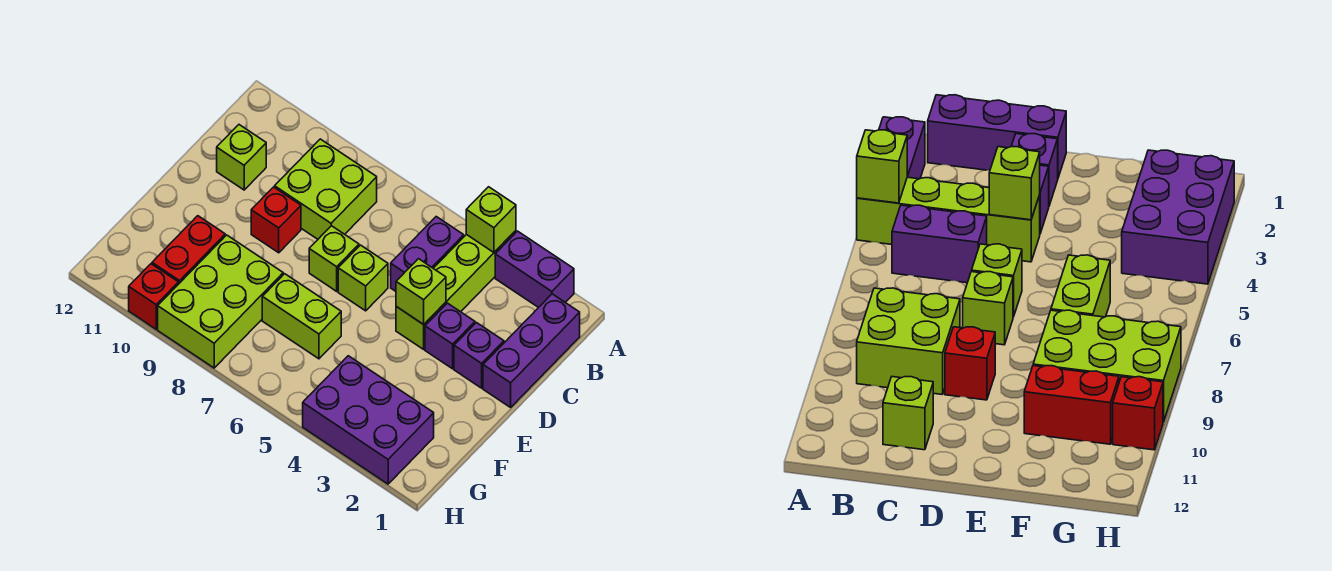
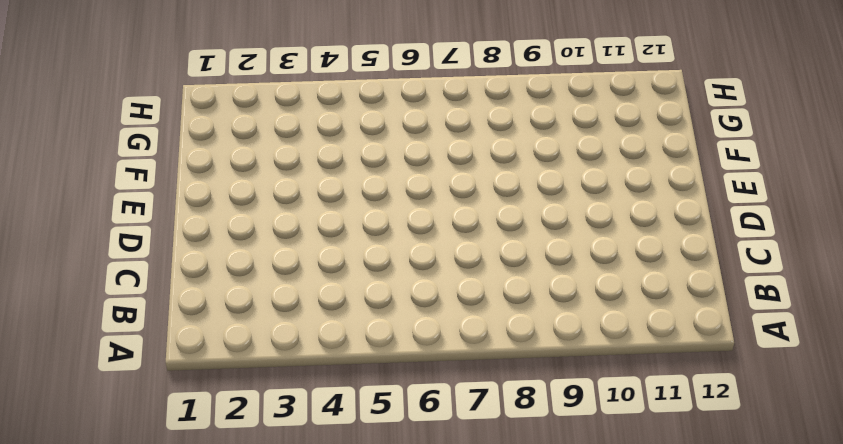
none -> purple brick A2:A3 level 1
none -> lime brick A4:D4 level 1
none -> purple brick B1:D1 level 1

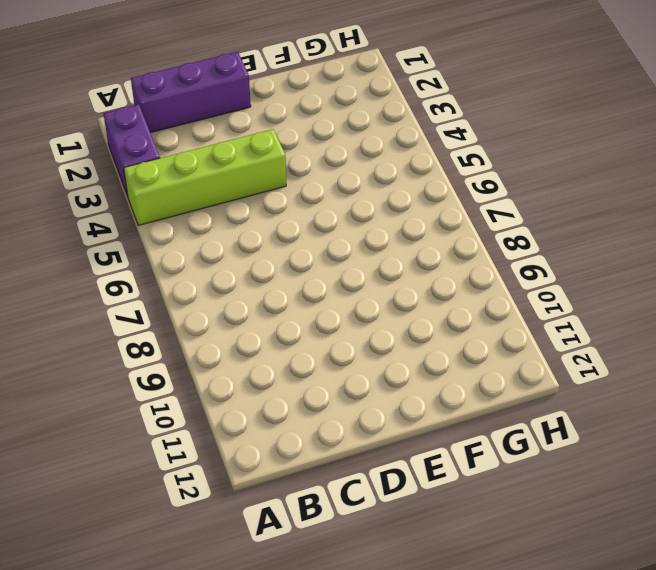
none -> purple brick B5:C5 level 1
none -> lime brick B8:C9 level 1
none -> lime brick C11 level 1

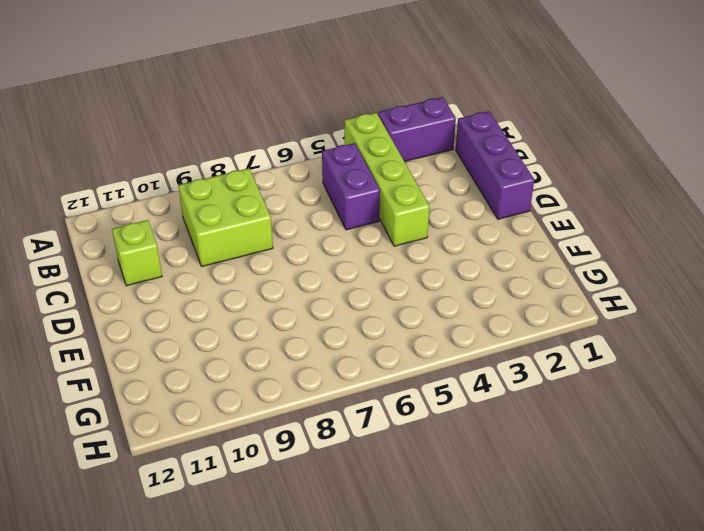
none -> purple brick D2 level 1
none -> purple brick D3 level 1
none -> lime brick D6 level 1

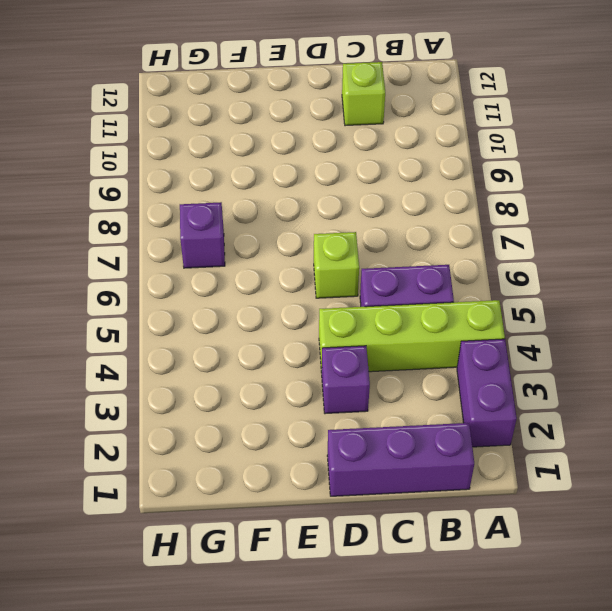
purple brick G7 level 1 -> purple brick D2 level 1
none -> lime brick B8:C9 level 1
none -> lime brick D7 level 1
none -> red brick D9 level 1

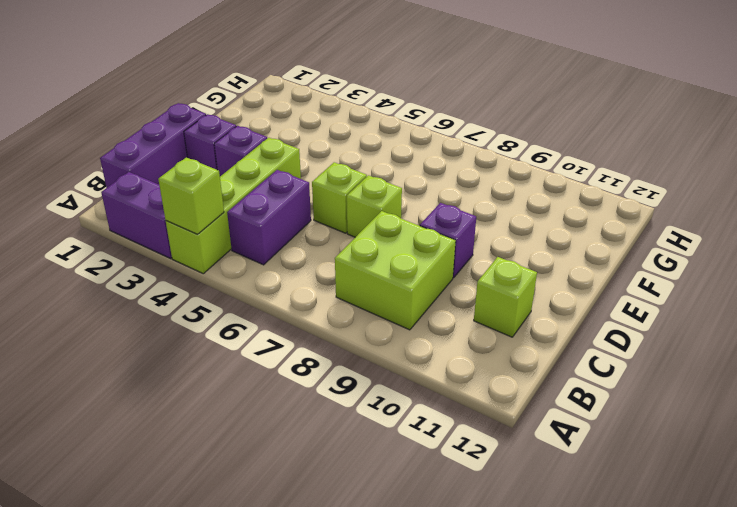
purple brick D9 level 1 -> red brick D9 level 1
none -> lime brick F6:F7 level 1
none -> lime brick F8:H9 level 1
none -> red brick F10:G10 level 1

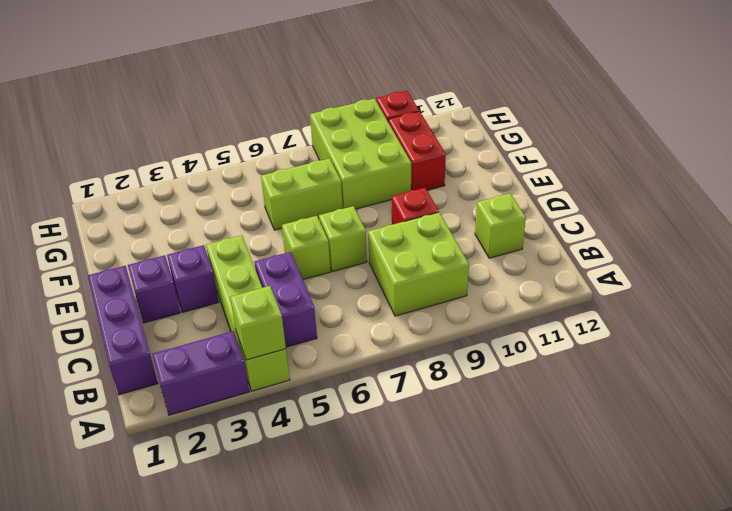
none -> purple brick G2:H4 level 1
none -> lime brick D4 level 2

